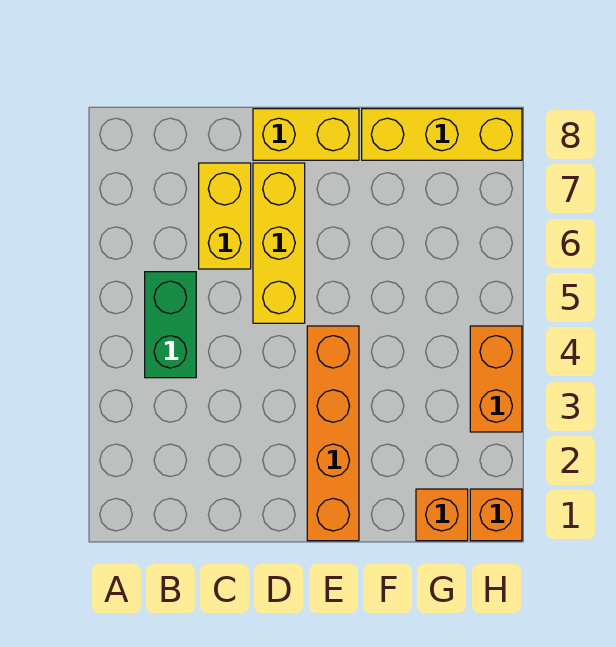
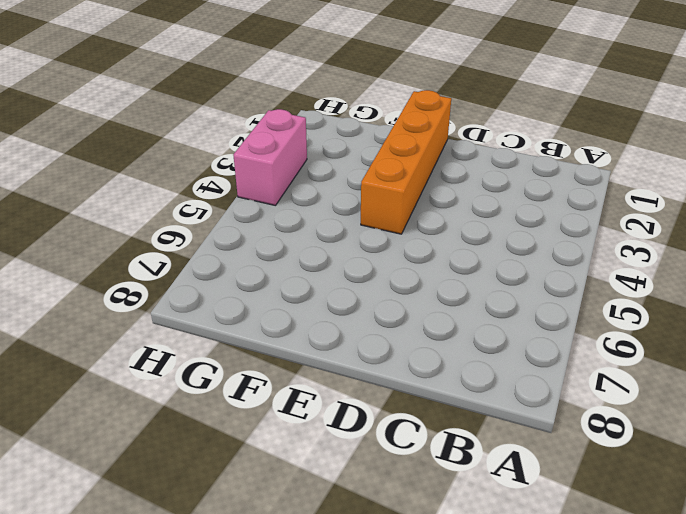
pink brick H3:H4 level 1 -> orange brick H3:H4 level 1
none -> green brick B4:B5 level 1
none -> yellow brick C6:C7 level 1

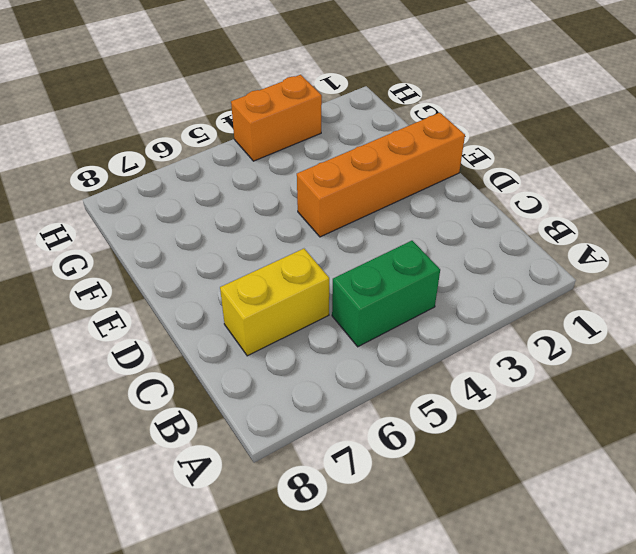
none -> yellow brick D5:D7 level 1
none -> yellow brick D8:E8 level 1

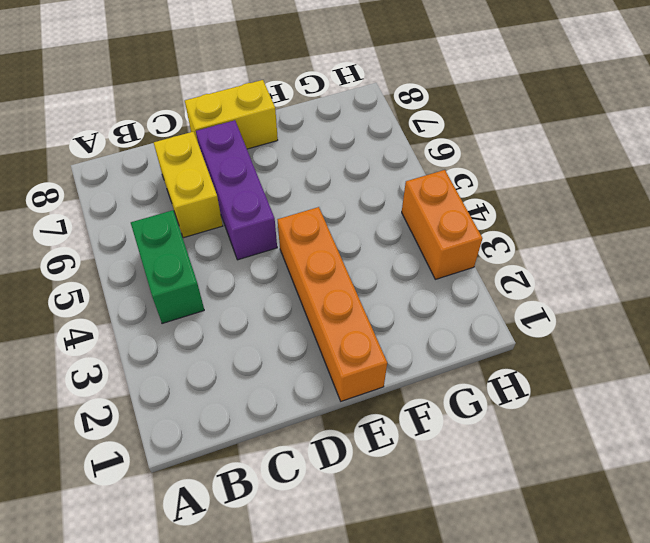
purple brick D5:D7 level 1 -> yellow brick D5:D7 level 1
none -> yellow brick F8:H8 level 1
none -> orange brick G1 level 1

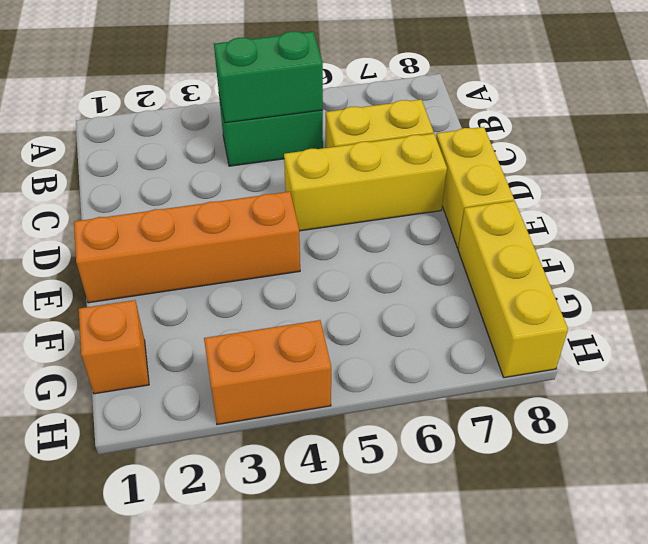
green brick B4:B5 level 2 -> none
none -> orange brick H1 level 1

